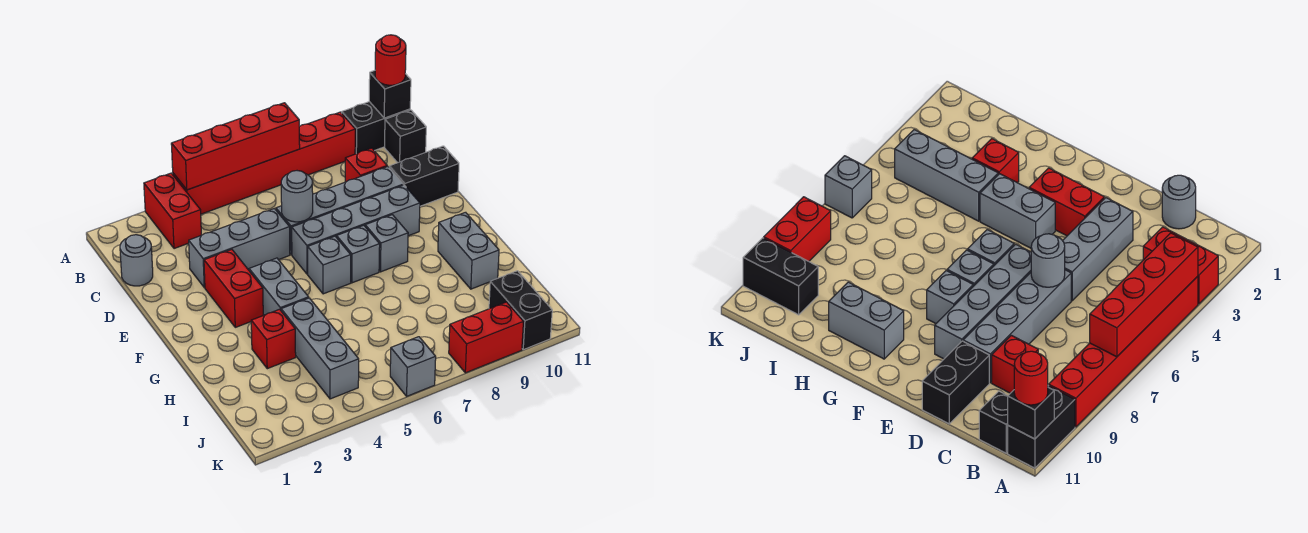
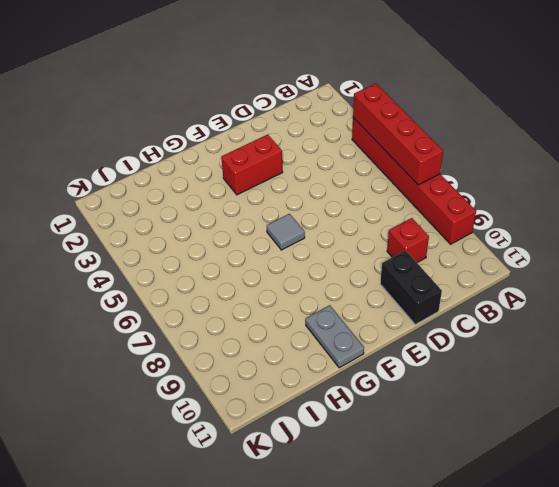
grey tile F6 level 1 -> grey brick F6 level 1
grey plate G10:G11 level 1 -> grey brick G10:H10 level 1
none -> red brick A3:B3 level 1
none -> black brick A10:A11 level 1
none -> black brick B11 level 1

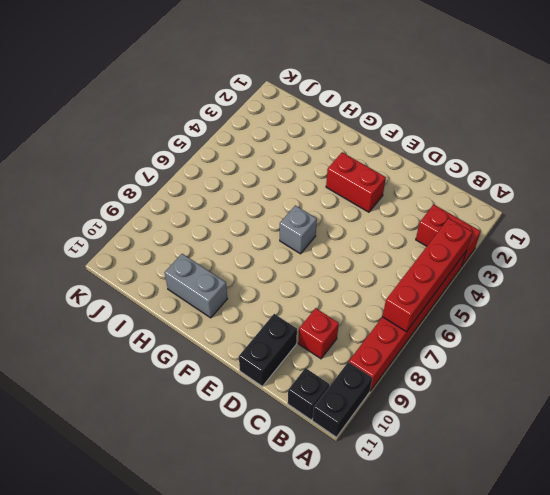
none -> grey round brick C1 level 1
none -> grey brick D3:D5 level 1
none -> grey brick D6:D9 level 1

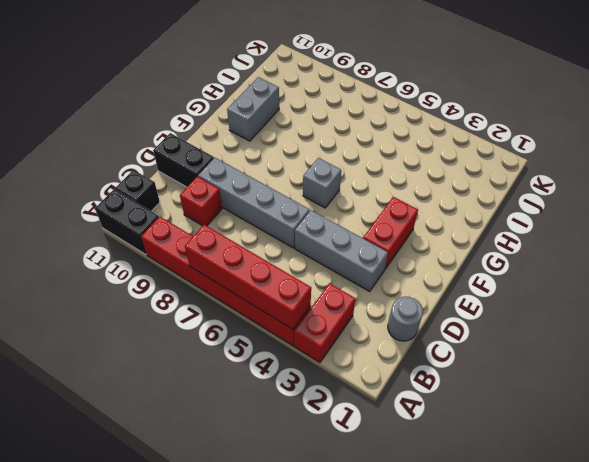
none -> grey brick E6:E9 level 1
none -> grey brick F4:G4 level 1
none -> grey brick F7 level 1

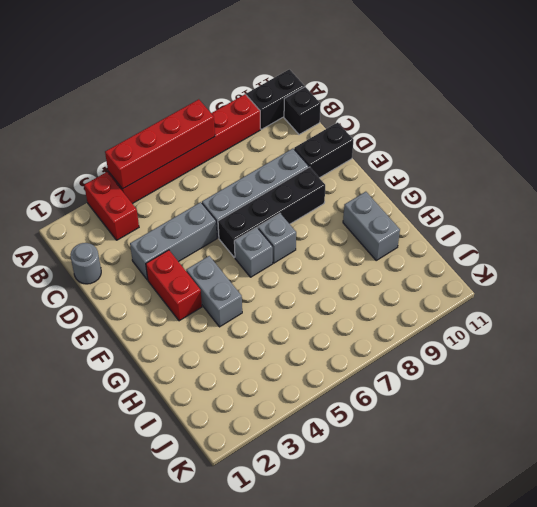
black brick E6:E9 level 1 -> grey brick E6:E9 level 1
none -> red brick C9 level 1
none -> grey brick F8 level 1
none -> red brick H3 level 1

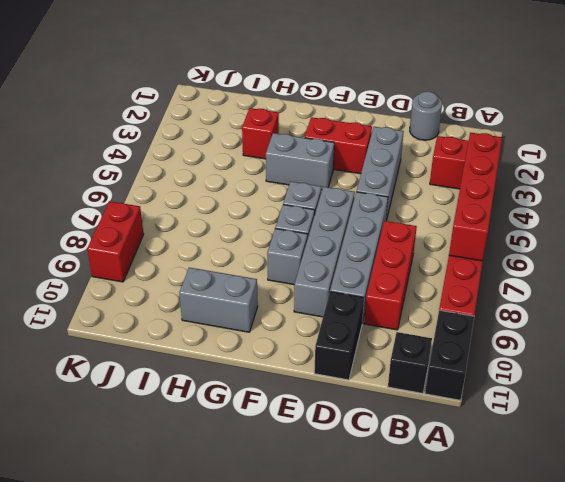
red brick C7:C9 level 1 -> red brick C9 level 1
none -> grey brick H4:J4 level 1
none -> black brick J10:K10 level 1
none -> grey brick K6 level 1

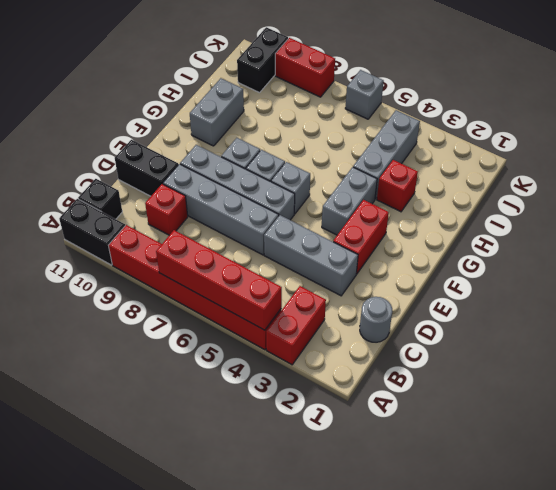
none -> black brick A11 level 2
none -> grey round brick D6 level 2
none -> red round brick A11 level 3

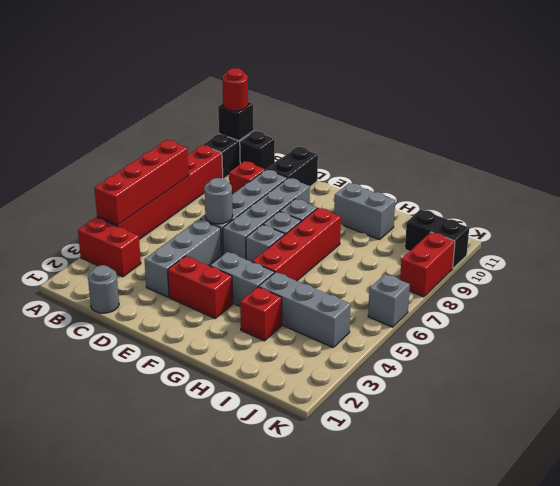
red brick G5:G8 level 1 -> none

